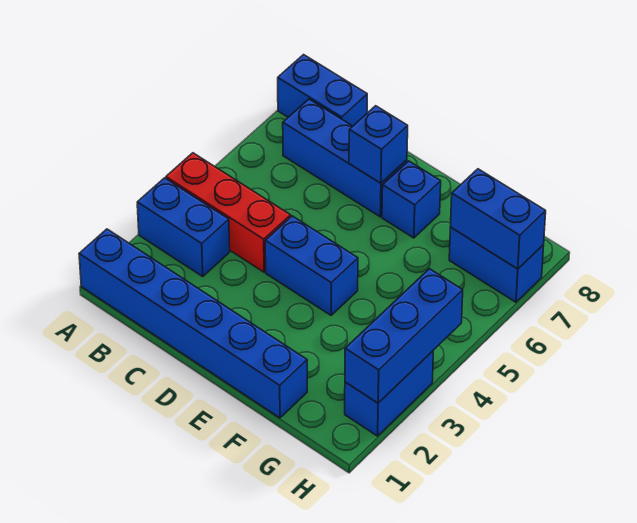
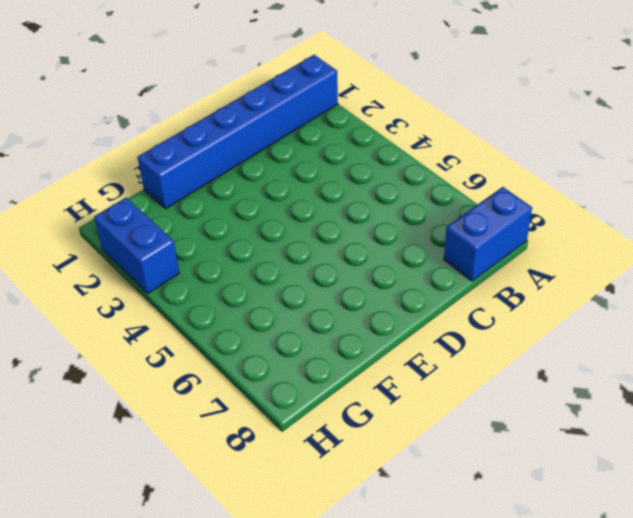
none -> blue brick A3:B3 level 1
none -> red brick A4:C4 level 1
none -> blue brick B7:D7 level 1

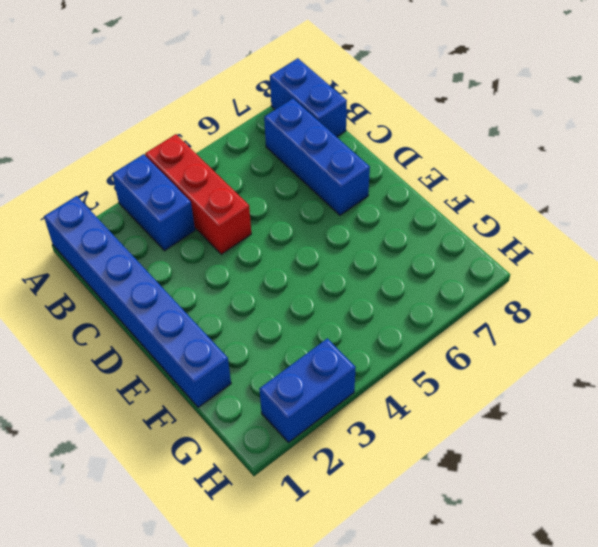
none -> blue brick D4:E4 level 1
none -> blue brick E7 level 1
none -> blue brick G7:H7 level 1

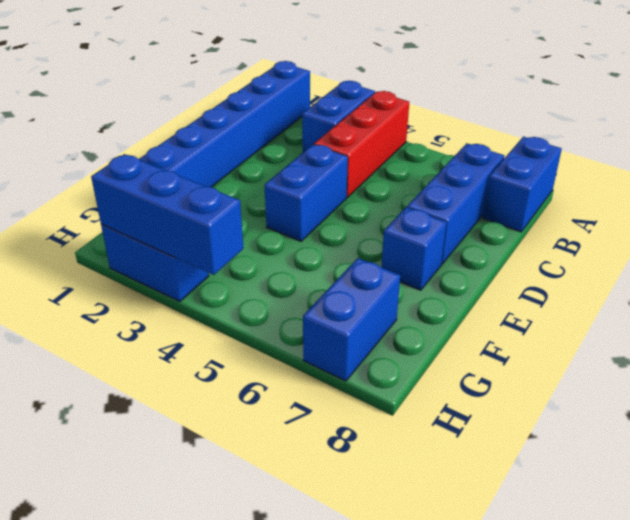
none -> blue brick D7 level 2
none -> blue brick G7:H7 level 2

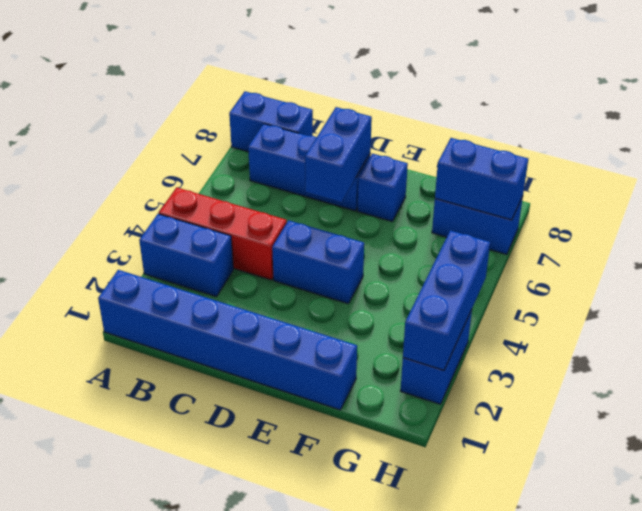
blue brick D6:D7 level 2 -> blue brick D7 level 2

